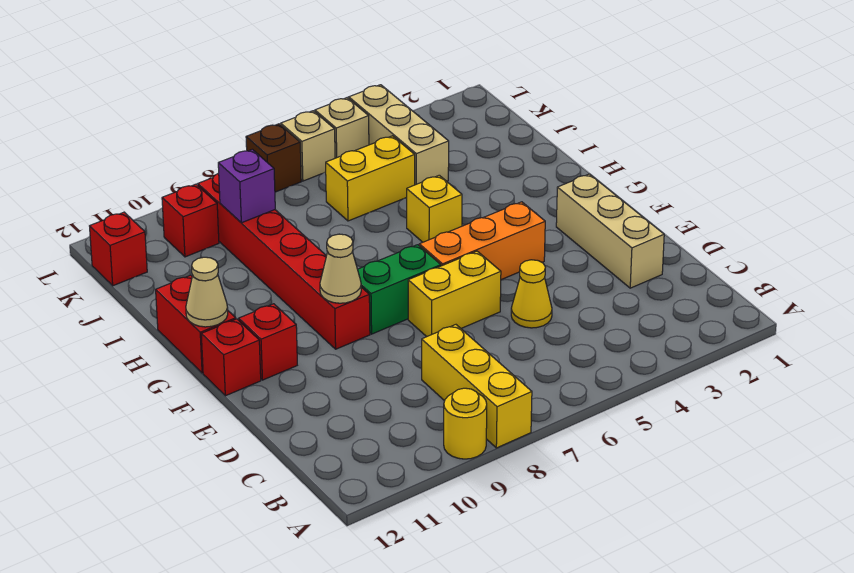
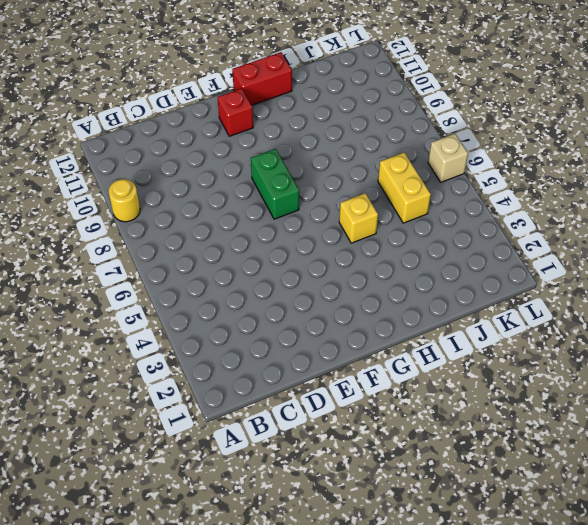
none -> yellow brick A8:C8 level 1
none -> tan brick D2:F2 level 1
none -> yellow cone D5 level 1

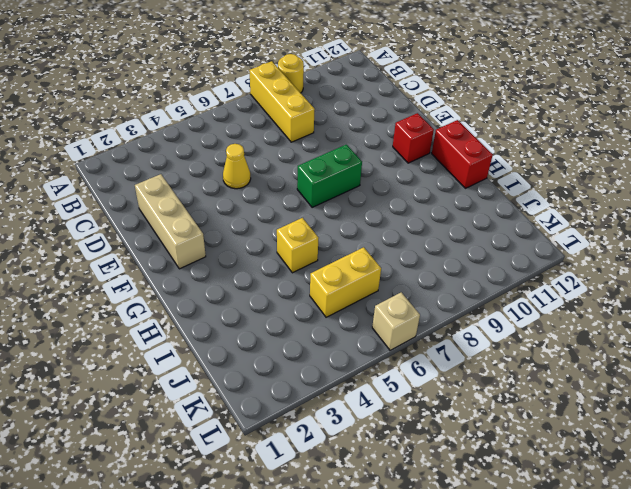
none -> yellow brick E6:E7 level 1
none -> orange brick F4:F6 level 1
none -> red brick F9:K9 level 1

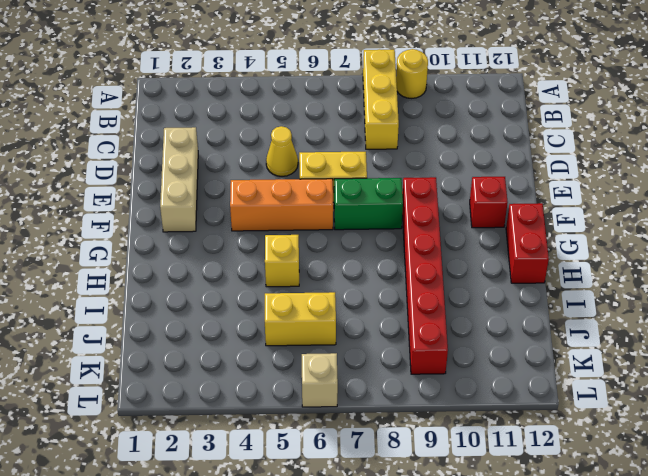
none -> red brick F12 level 1
none -> tan brick J4:L4 level 1
none -> red brick K10 level 1

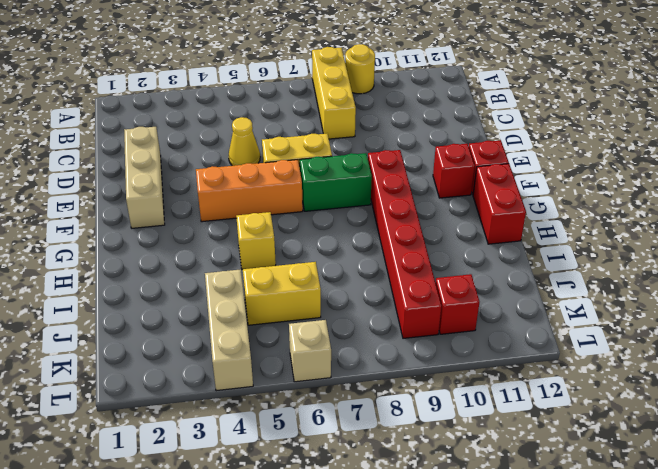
none -> red brick K12 level 1
none -> tan brick L5 level 1
none -> brown brick L7 level 1

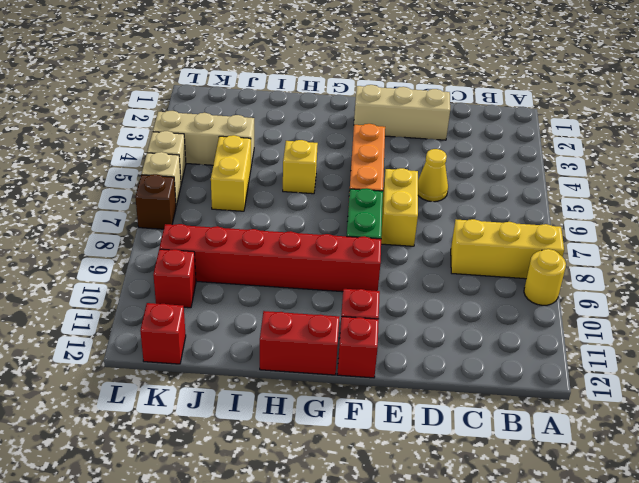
none -> tan cone F9 level 2
none -> tan cone G12 level 2
none -> purple brick J9 level 2

